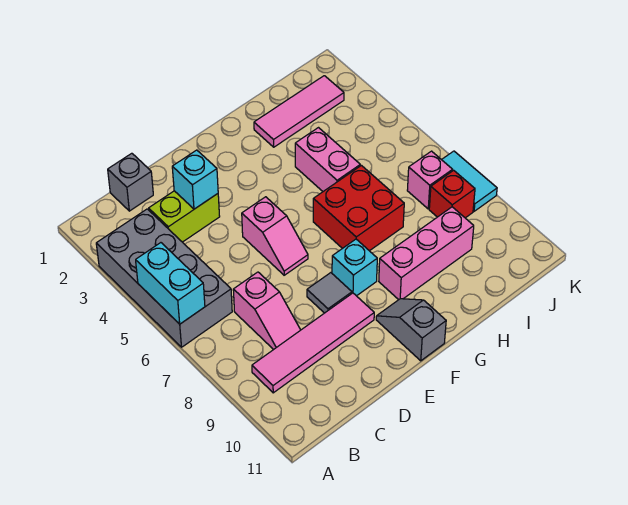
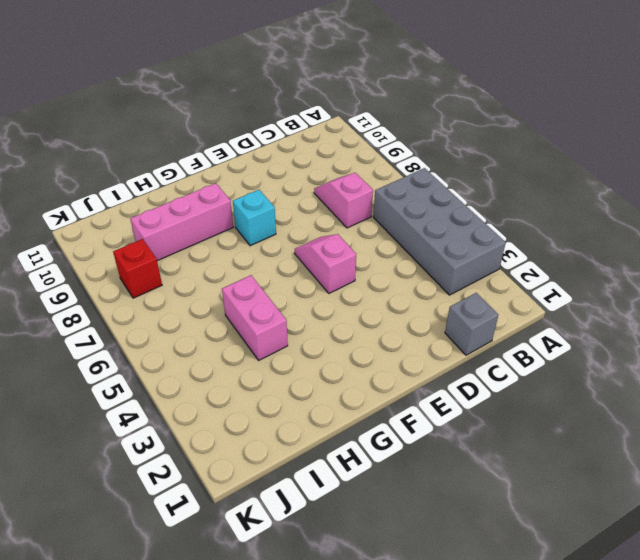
none -> pink tile B9:E9 level 1
none -> lime brick C3:D3 level 1
none -> grey tile E8 level 1

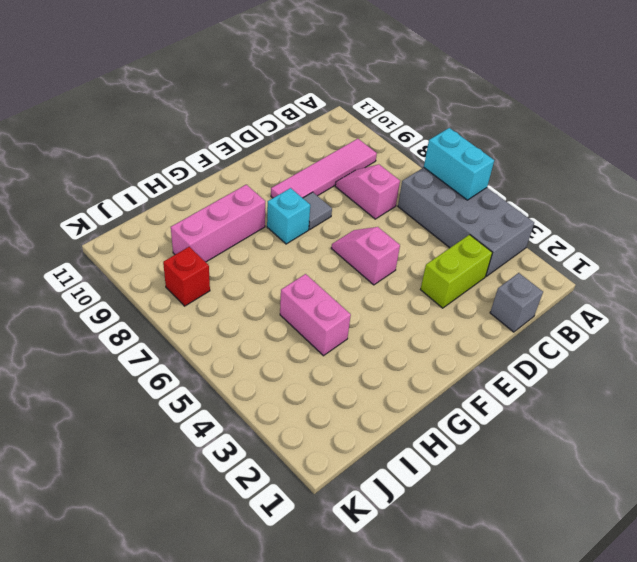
none -> grey slope F10:F11 level 1 top 11
none -> red brick G6:H7 level 1
none -> pink tile H2:J2 level 1

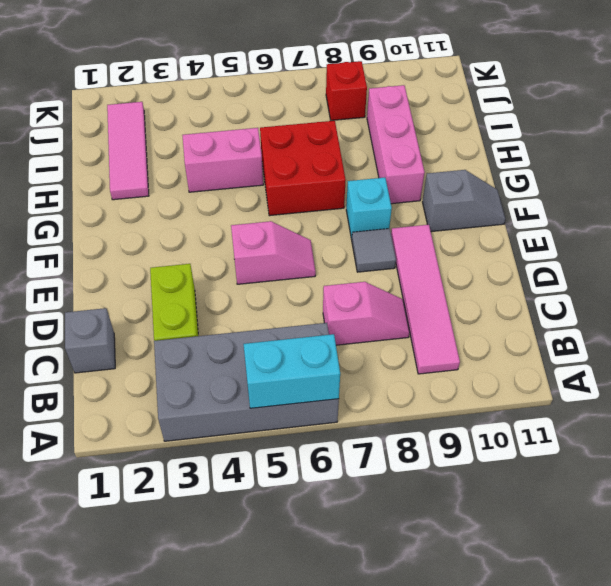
grey slope F10:F11 level 1 top 10 -> grey slope F10:F11 level 1 top 11
none -> pink brick J7 level 1
none -> cyan tile K7:K8 level 1
none -> cyan brick D3 level 2

